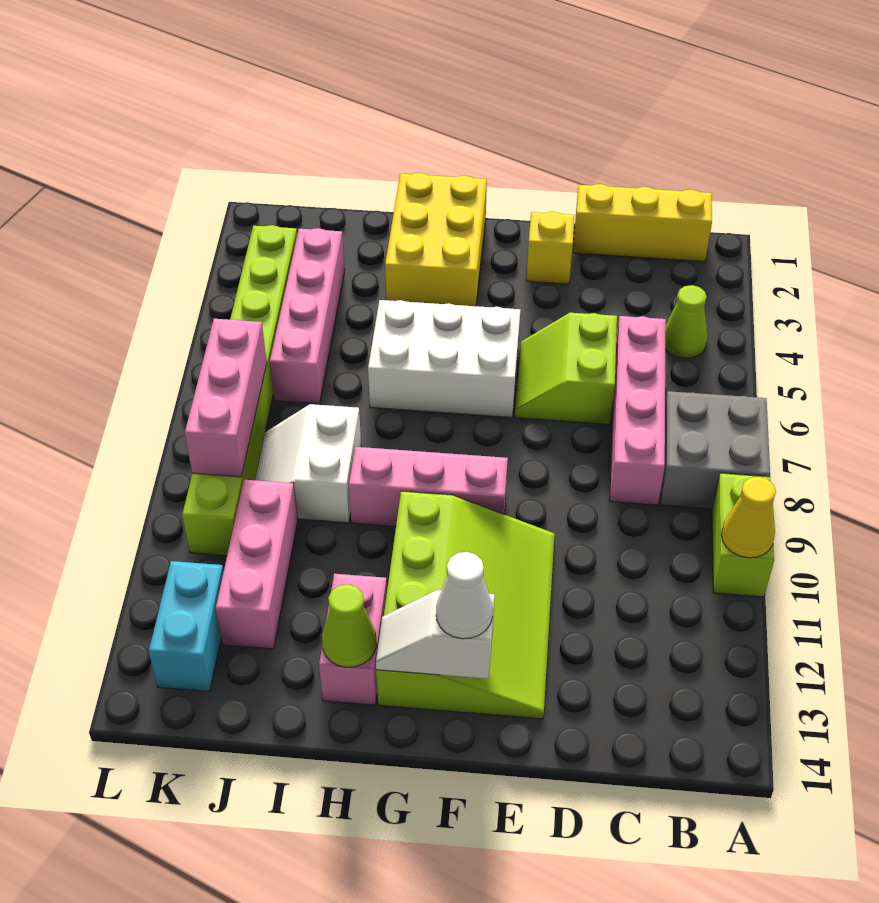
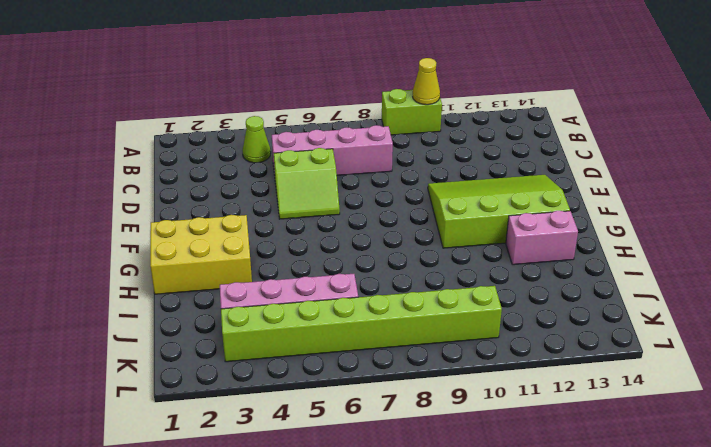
none -> grey brick A7:B8 level 1
none -> yellow brick B1:D1 level 1
none -> yellow brick E2 level 1

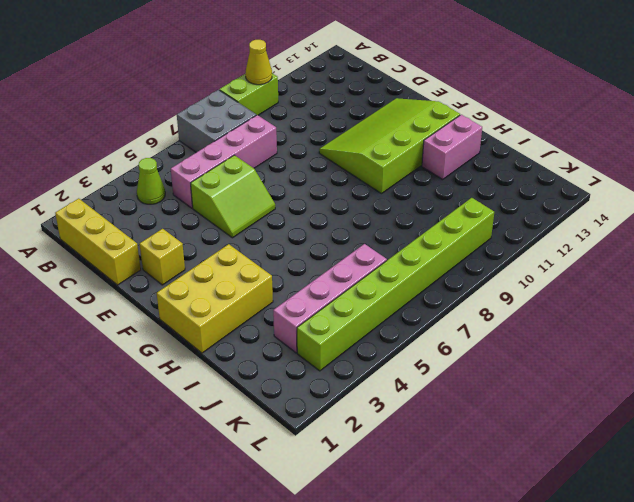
none -> white brick F5:H6 level 1
none -> pink brick F9:H9 level 1
none -> white slope I8:J9 level 1 top I

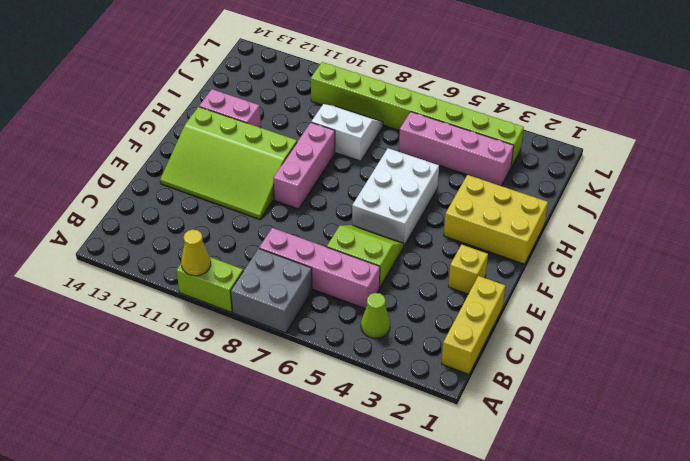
none -> pink brick J10:J12 level 1
none -> cyan brick K12:K13 level 1
none -> white slope F13:G13 level 2 top F

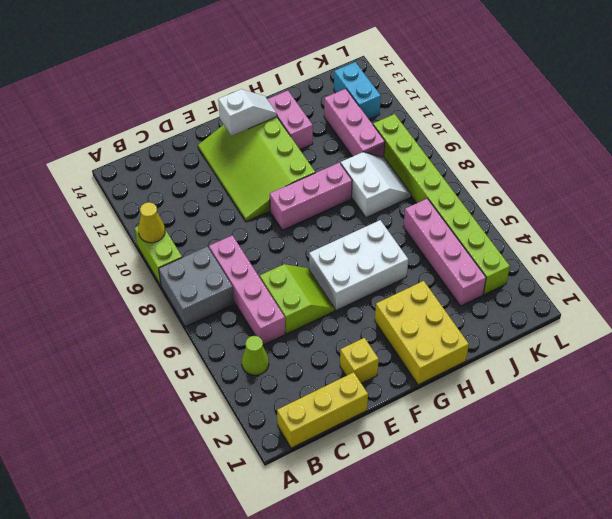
none -> lime cone H13 level 2
none -> pink brick K7:K9 level 2
none -> white cone F13 level 3

